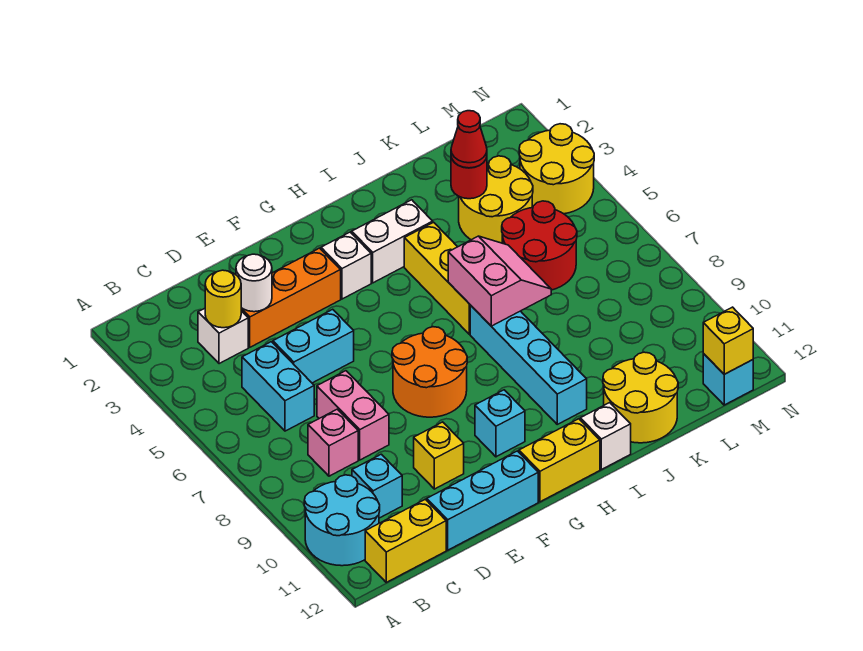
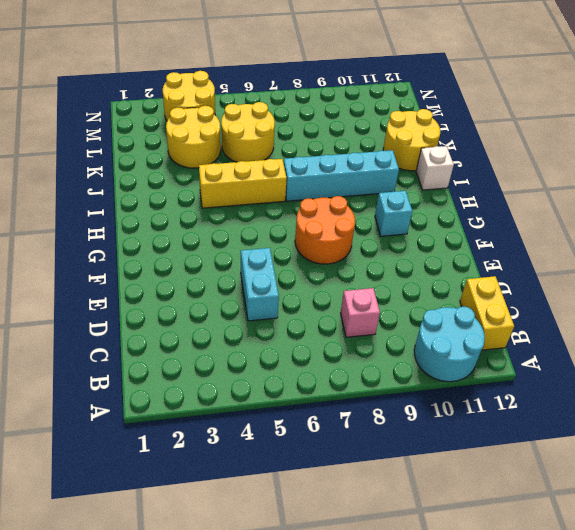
yellow round brick K5:L6 level 1 -> red round brick K5:L6 level 1
none -> white brick C3 level 1
none -> cyan brick C5:C6 level 1
none -> cyan brick C10 level 1
none -> orange brick D3:F3 level 1

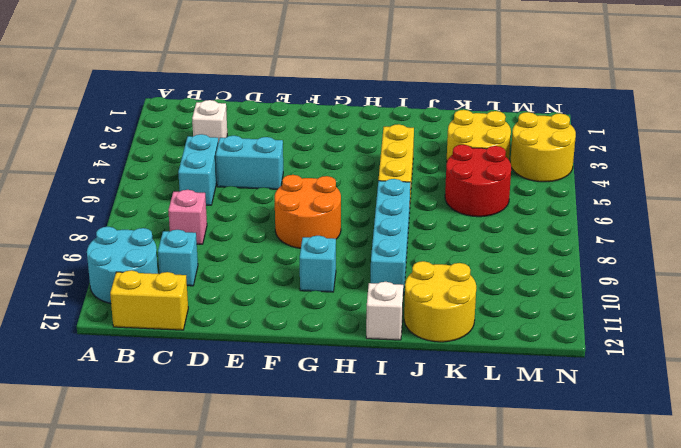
none -> orange brick D3:F3 level 1
none -> pink brick D7:D8 level 1
none -> cyan brick D12:F12 level 1
none -> yellow brick E10 level 1

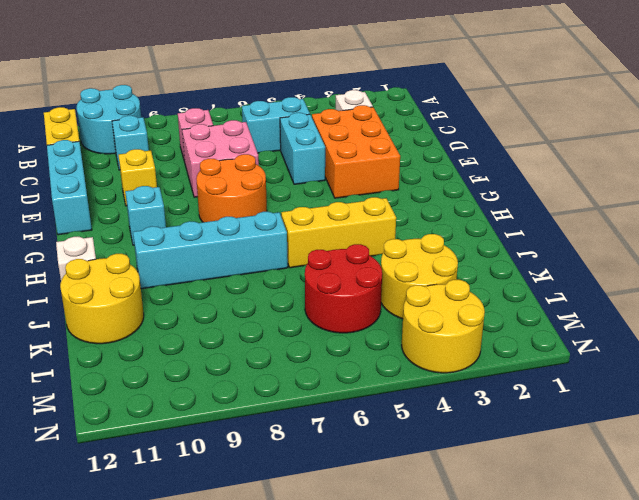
orange brick D3:F4 level 1 -> orange brick D3:F3 level 1
pink brick D7:E8 level 1 -> pink brick D7:D8 level 1
none -> white brick G3 level 1
none -> yellow brick G12:H12 level 1
none -> white brick H3:I3 level 1
none -> cyan brick M12 level 1

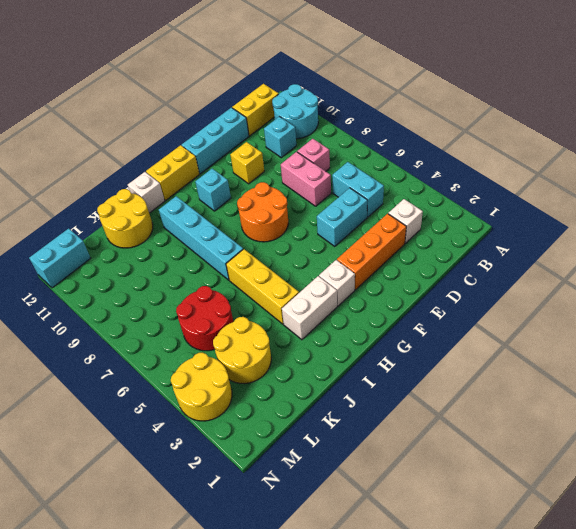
cyan brick M12:N12 level 1 -> cyan brick M12 level 1
none -> yellow round brick C3 level 2
none -> white round brick D3 level 2
none -> pink slope I6:J7 level 2 top I
none -> red round brick K3 level 2

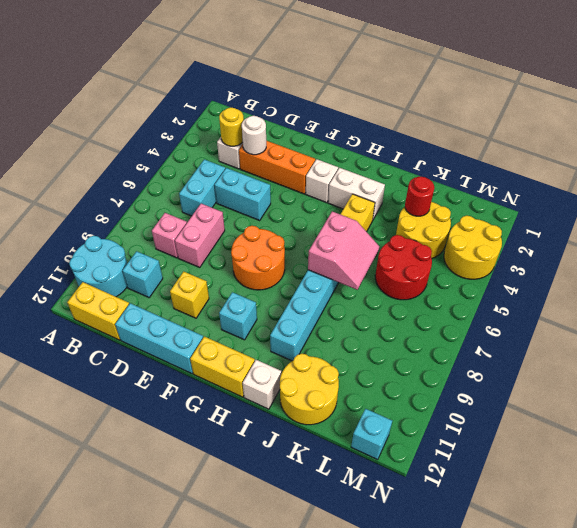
none -> yellow brick M12 level 2
none -> red cone K3 level 3

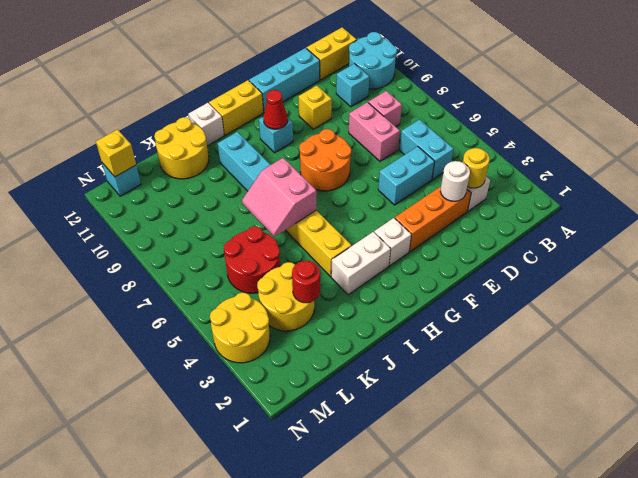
red cone G10 level 2 -> red cone K3 level 3

